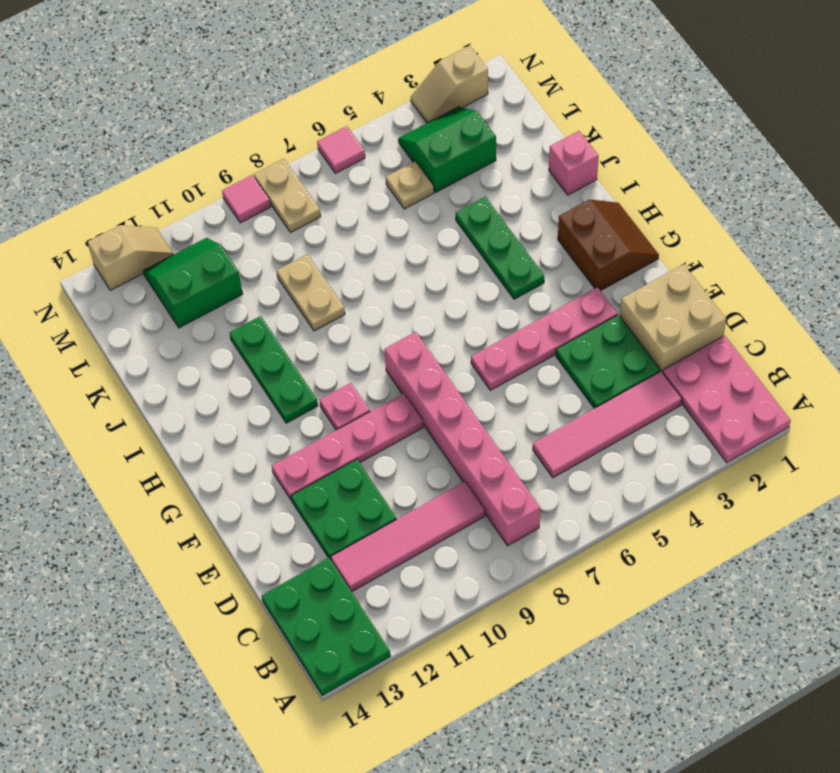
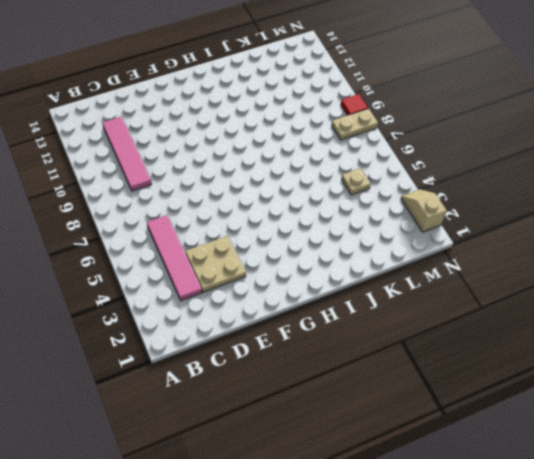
tan plate D3:E4 level 1 -> green plate D3:E4 level 1
red tile N9 level 1 -> pink tile N9 level 1
none -> pink plate A1:C2 level 1
none -> green plate A13:C14 level 1
none -> pink brick B8:G8 level 1

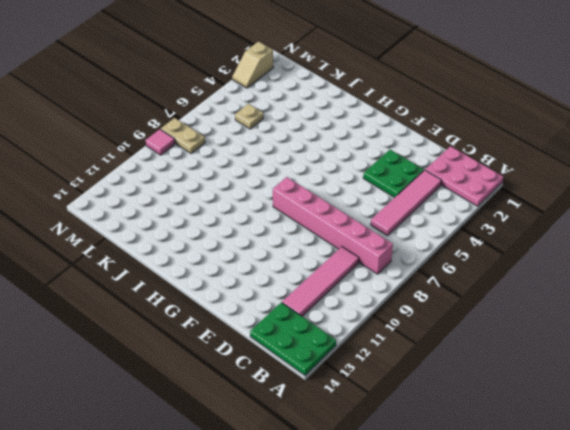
none -> tan brick D1:E2 level 1
none -> green plate D11:E12 level 1
none -> pink plate F3:F6 level 1

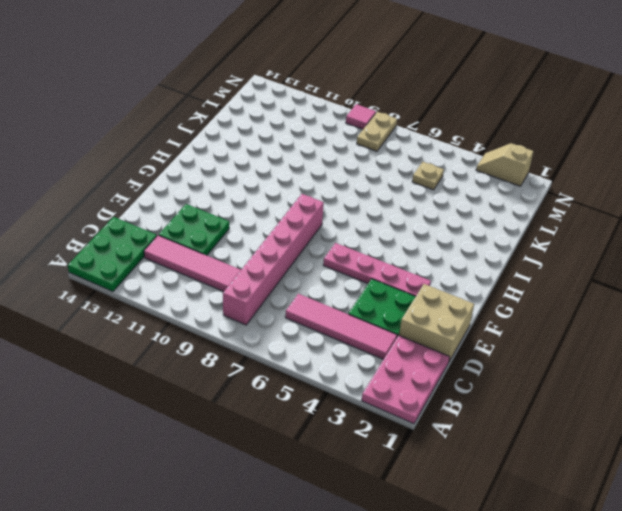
none -> pink plate F9:F12 level 1
none -> brown slope G1:H2 level 1 top 2
none -> pink plate G10 level 1

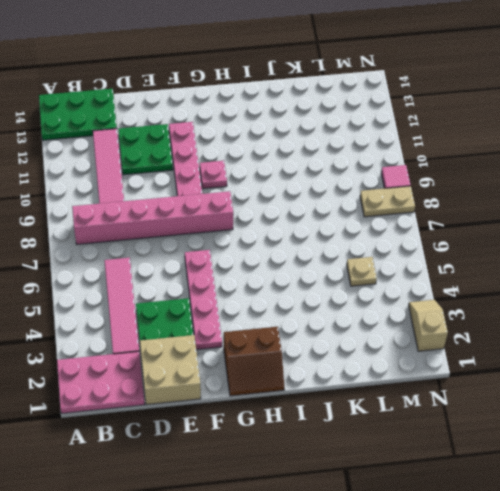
none -> green plate H4:J4 level 1
none -> green plate H11:J11 level 1
none -> pink brick J1 level 1

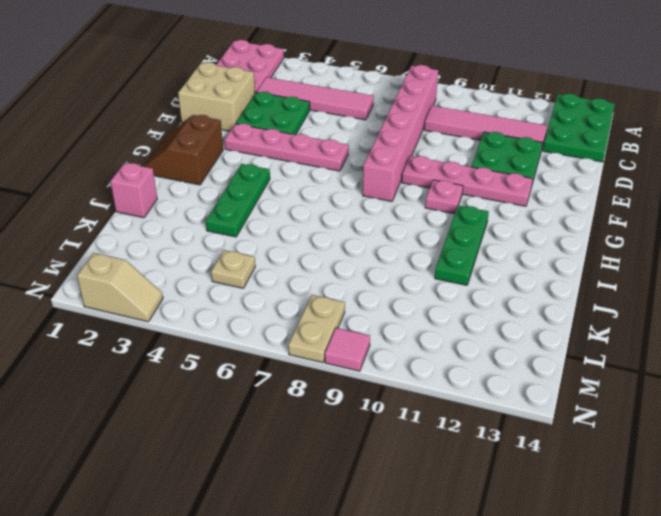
none -> tan plate J9:K9 level 1
none -> green slope L3:M4 level 1 top L
none -> green slope L11:M12 level 1 top L

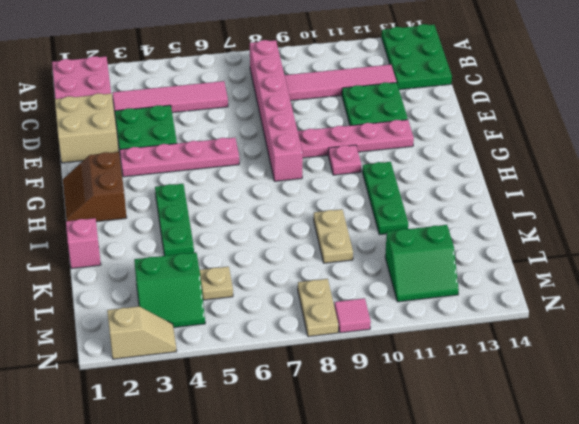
none -> pink tile N6 level 1
none -> tan slope N12:N13 level 1 top 13

